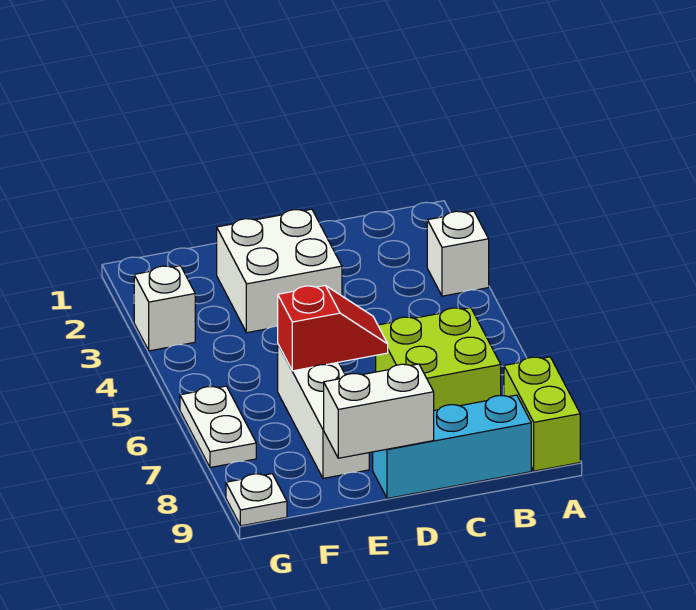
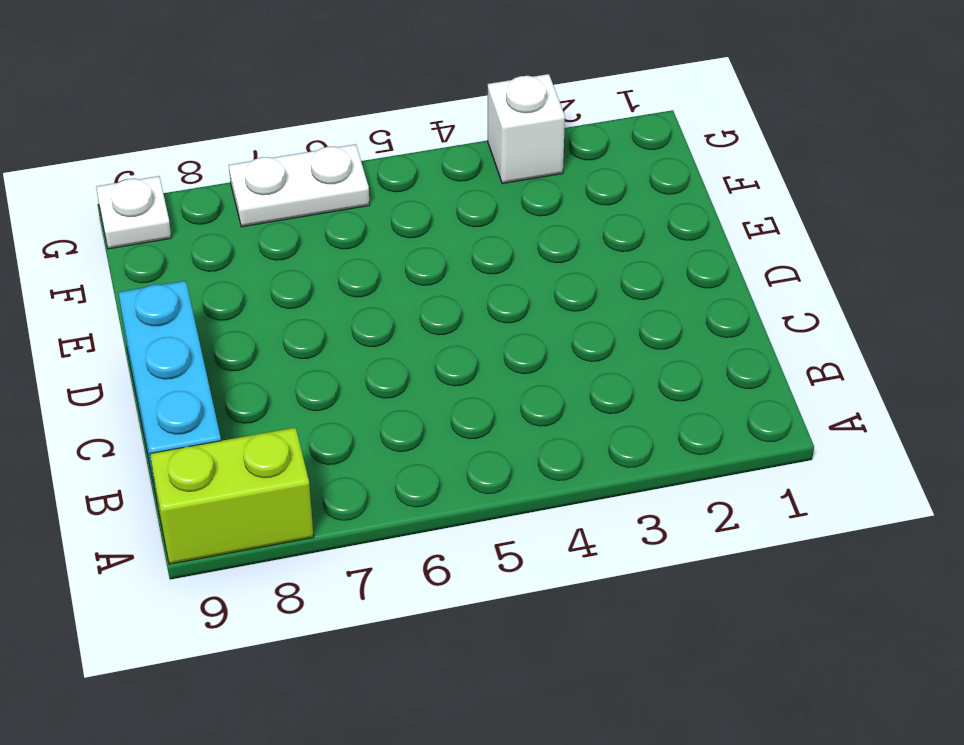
none -> white brick A3 level 1
none -> lime brick B6:C7 level 1

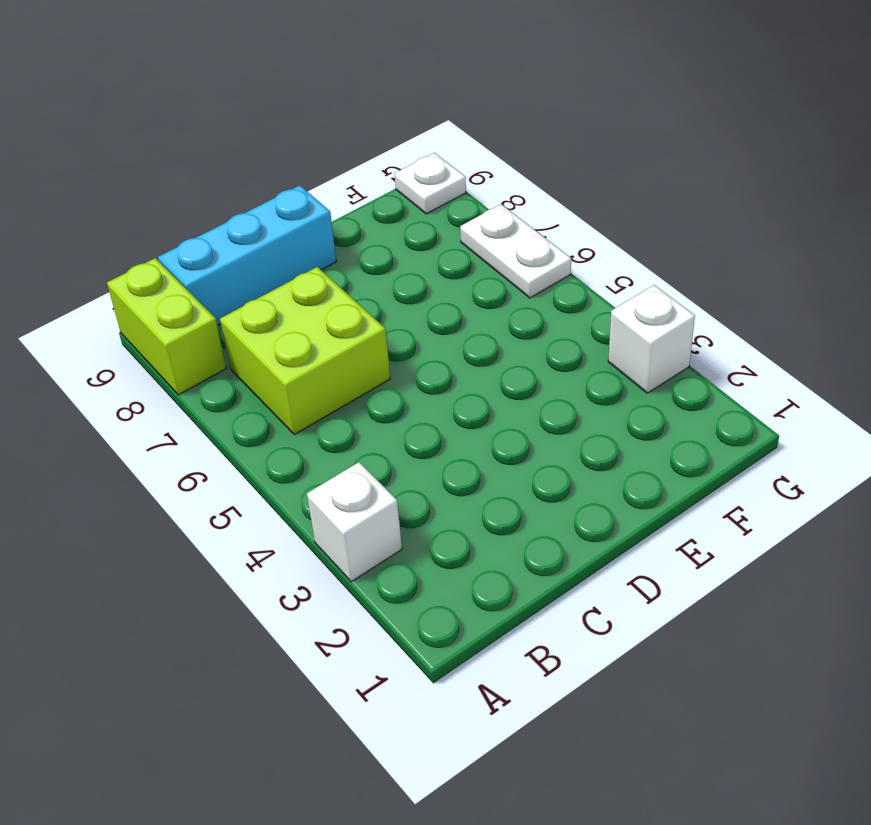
none -> white brick D2:E3 level 1
none -> white brick E6:E8 level 1

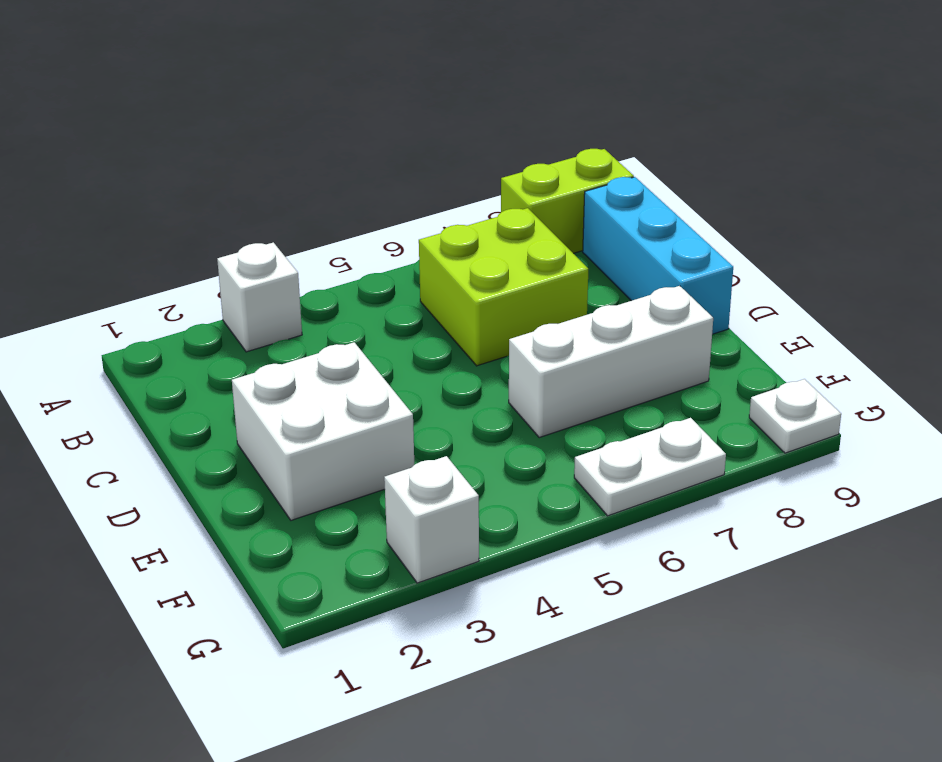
none -> red slope D6:E6 level 2 top E
none -> white brick D9:E9 level 2

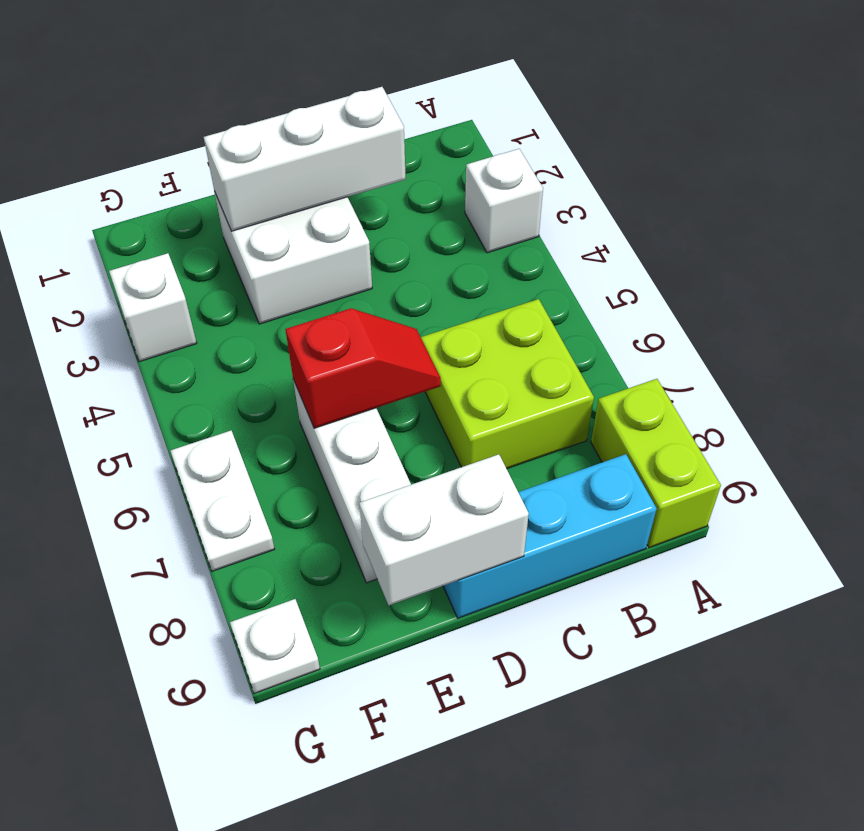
white brick C2:E2 level 2 -> none

